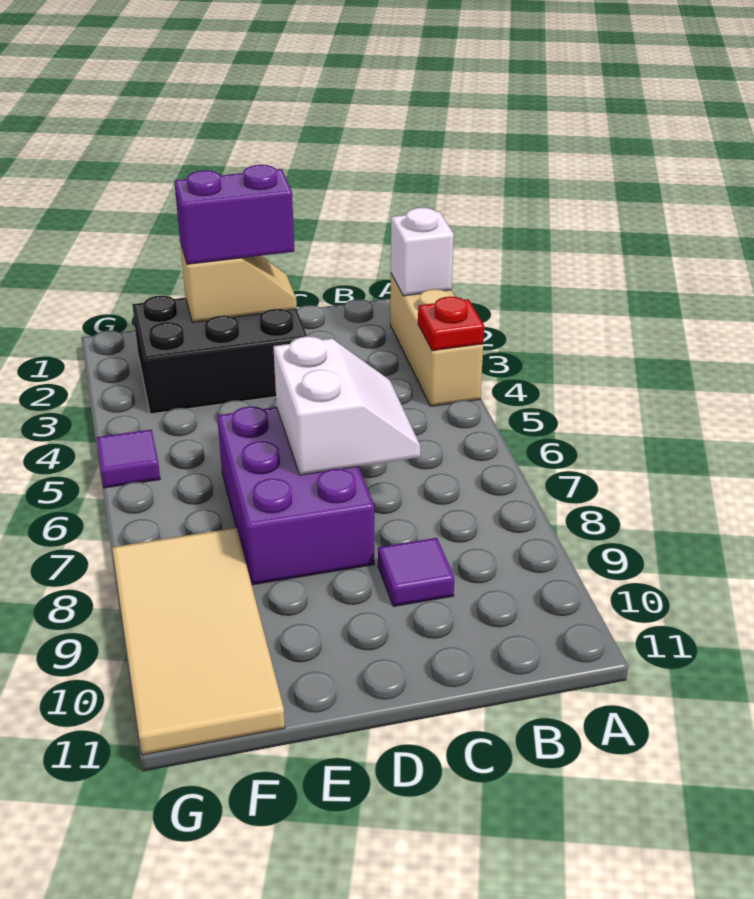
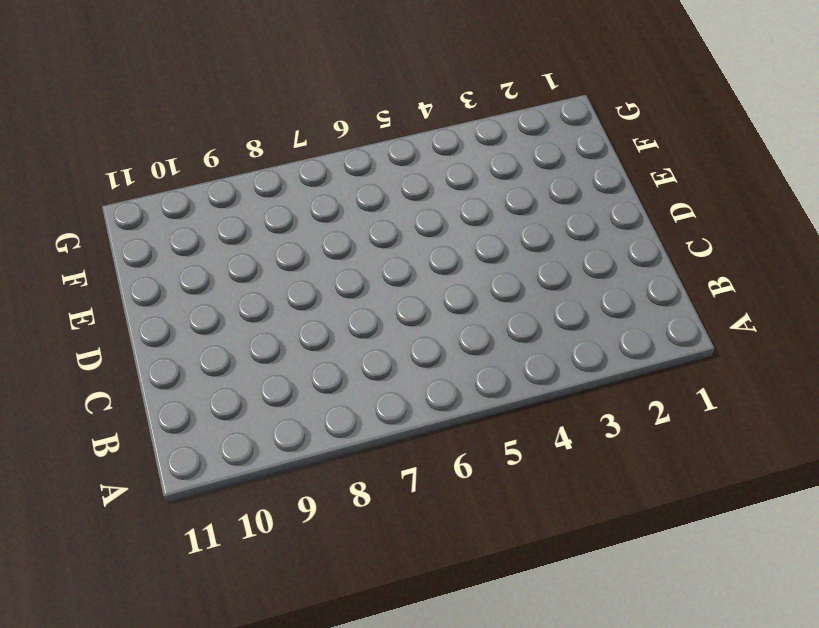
none -> tan brick A2:A4 level 1
none -> purple tile C9 level 1

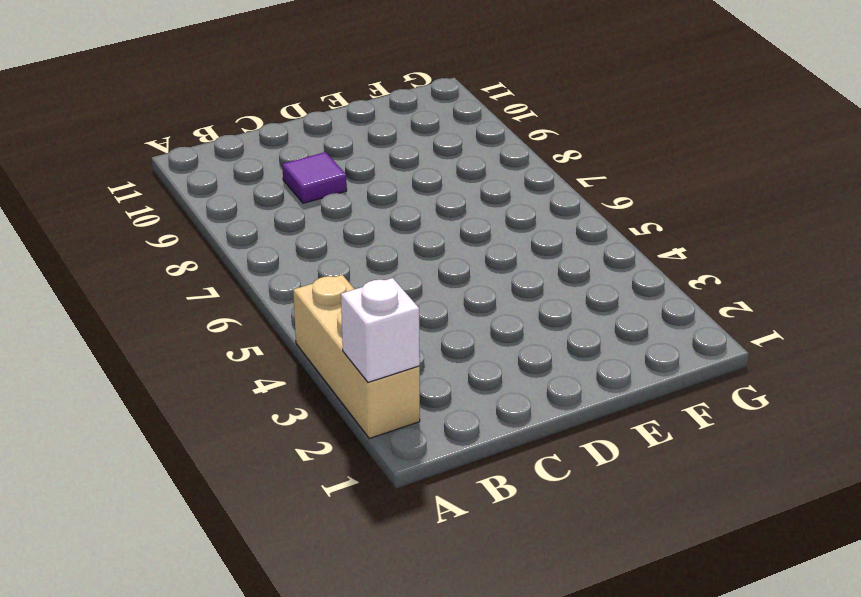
none -> black brick D2:F3 level 1
none -> purple brick D6:E8 level 1

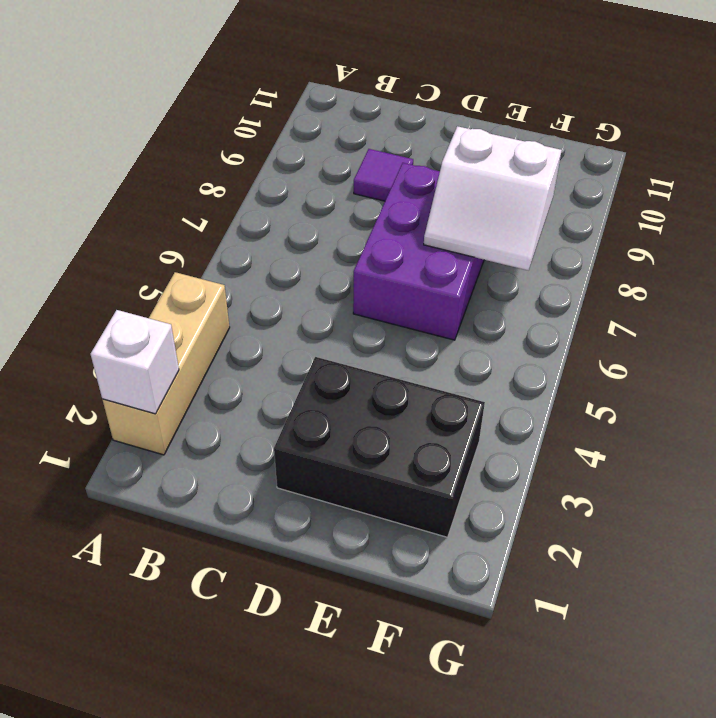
white slope E7:F8 level 2 top 8 -> white slope C6:D7 level 2 top D
none -> tan tile F8:G11 level 1
none -> purple tile G5 level 1

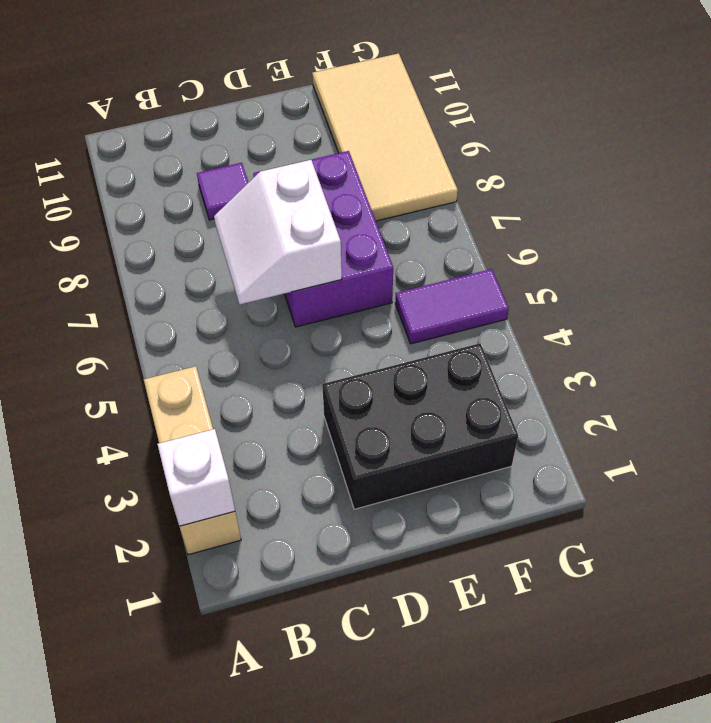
purple tile F5:G5 level 1 -> purple tile G5 level 1
none -> red plate A4 level 2
none -> tan slope D2:E2 level 2 top E

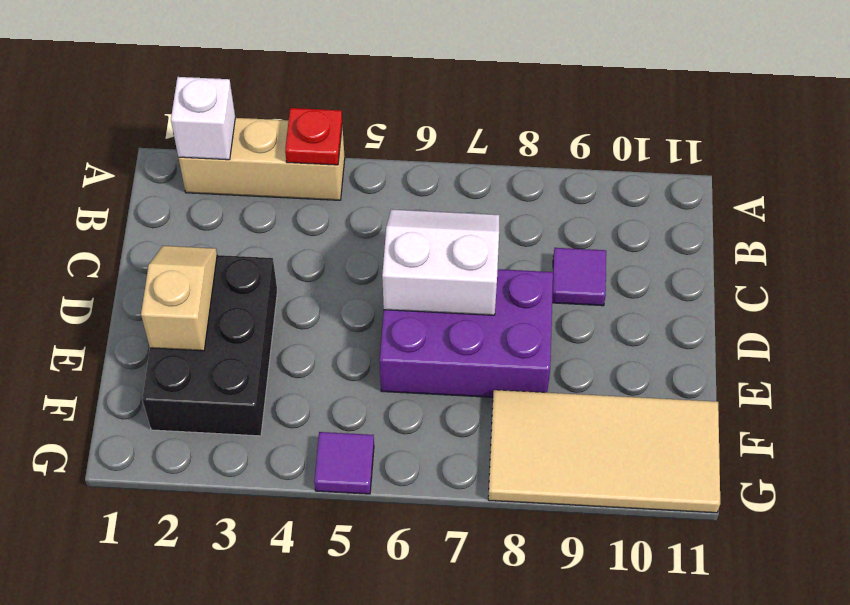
none -> purple brick D2:E2 level 3

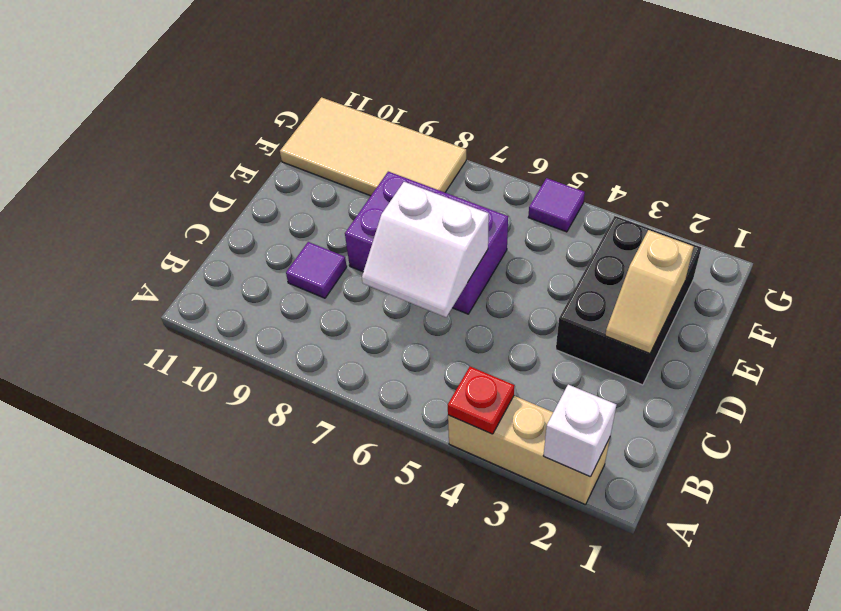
none -> purple brick D2:E2 level 3

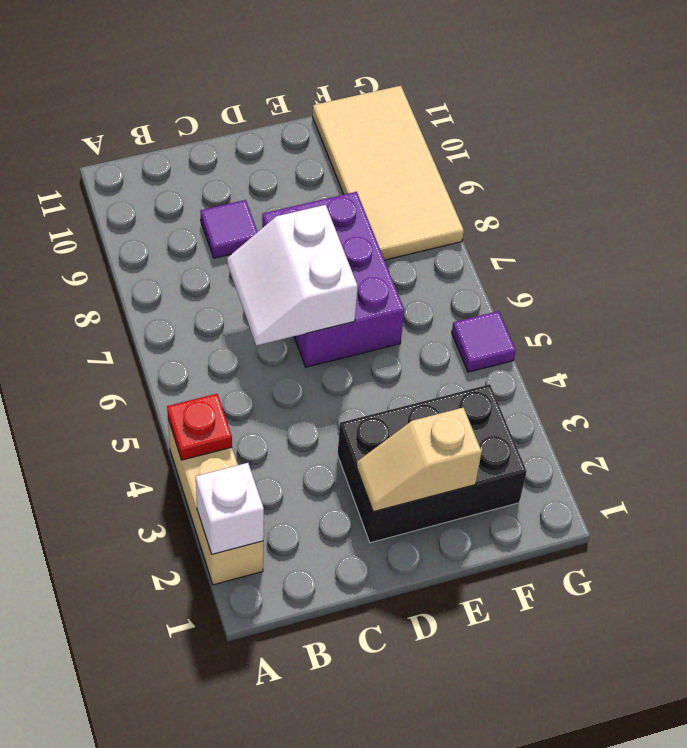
none -> purple brick D2:E2 level 3

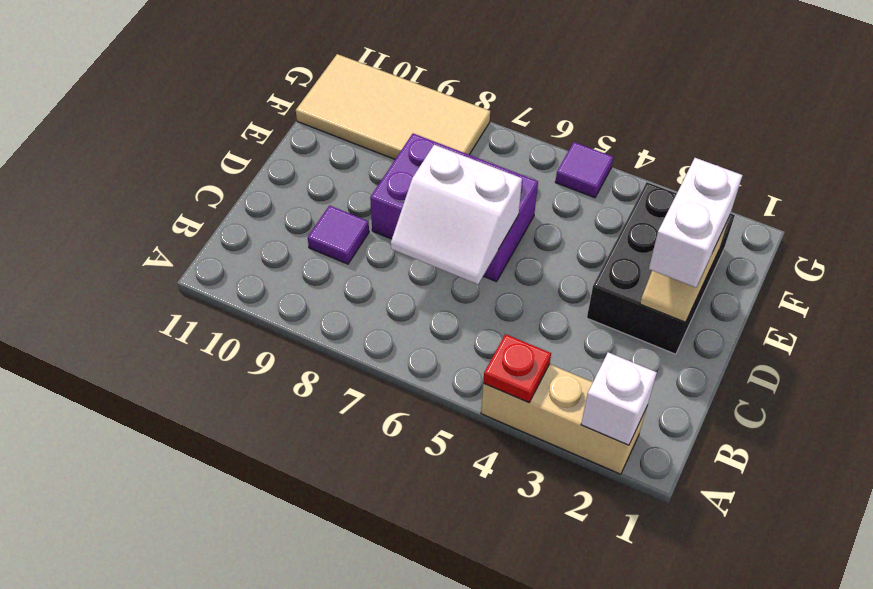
white brick D2:E2 level 3 -> purple brick D2:E2 level 3

